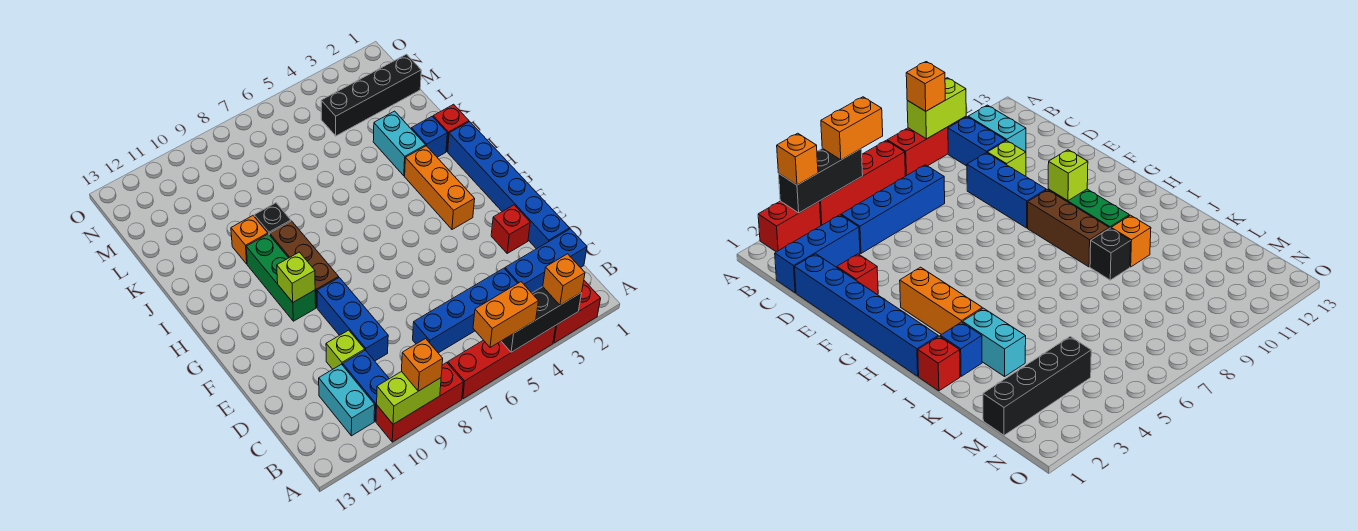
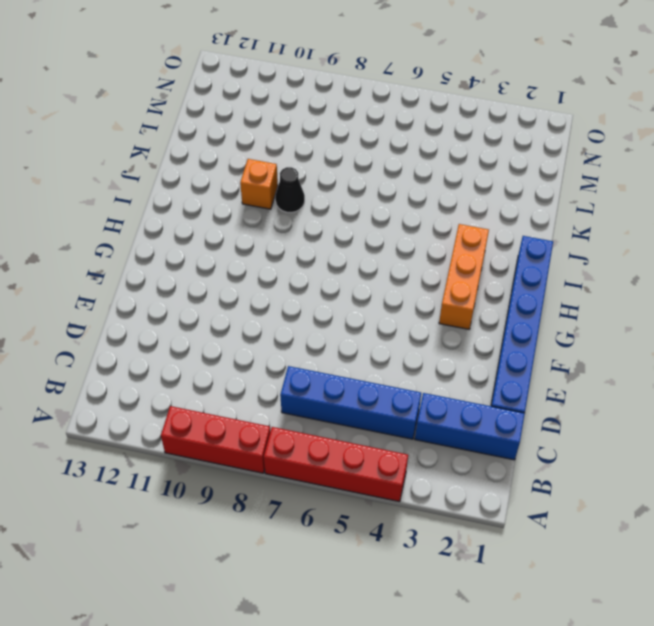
black cone J9 level 1 -> black brick J9 level 1
none -> red brick A2:A3 level 1
none -> blue brick B10:C10 level 1
none -> cyan brick B11:C11 level 1

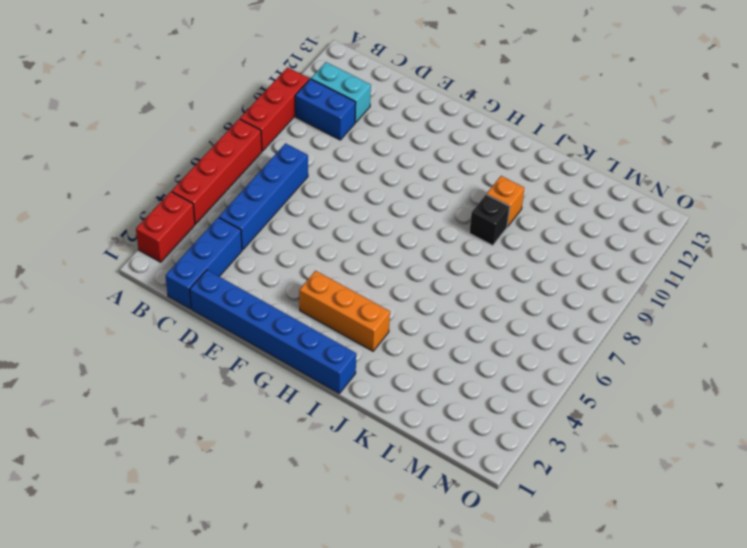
none -> blue brick D9:F9 level 1
none -> lime brick D10 level 1
none -> red brick E2 level 1

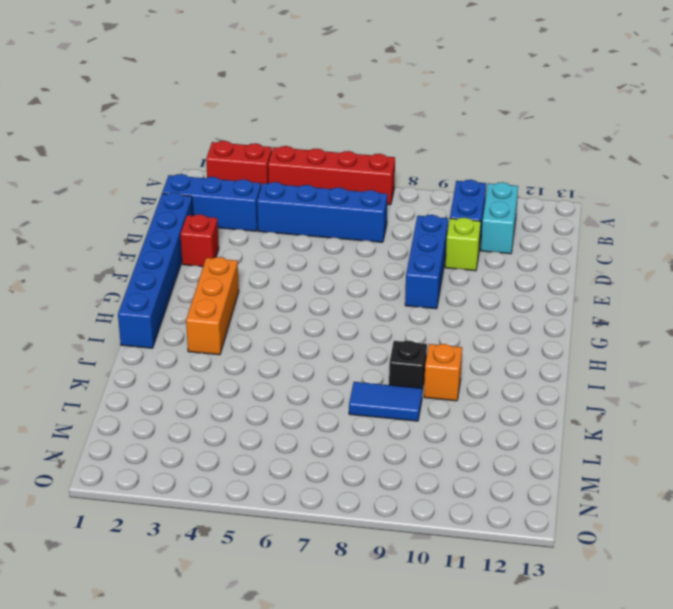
blue tile K8:K9 level 1 -> none
none -> red brick A8:A10 level 1
none -> brown brick G9:I9 level 1
none -> green brick G10:I10 level 1

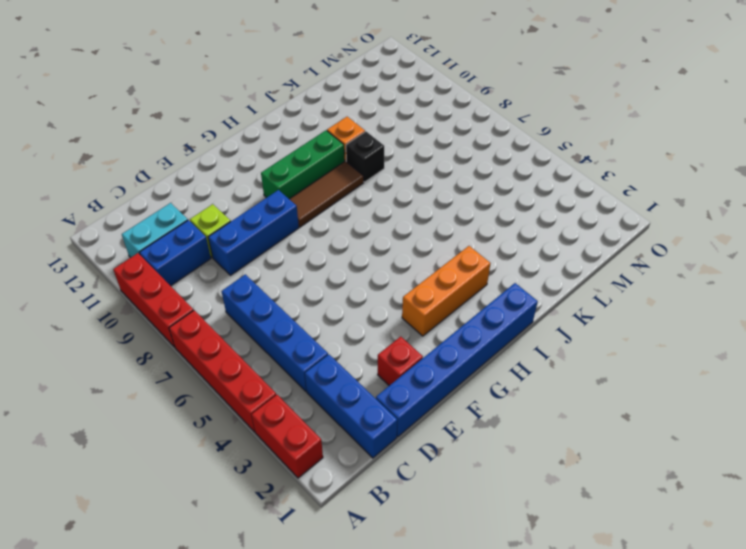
brown tile G9:I9 level 1 -> brown brick G9:I9 level 1
none -> red brick J1 level 1
none -> blue brick J2 level 1
none -> cyan brick J3:K3 level 1

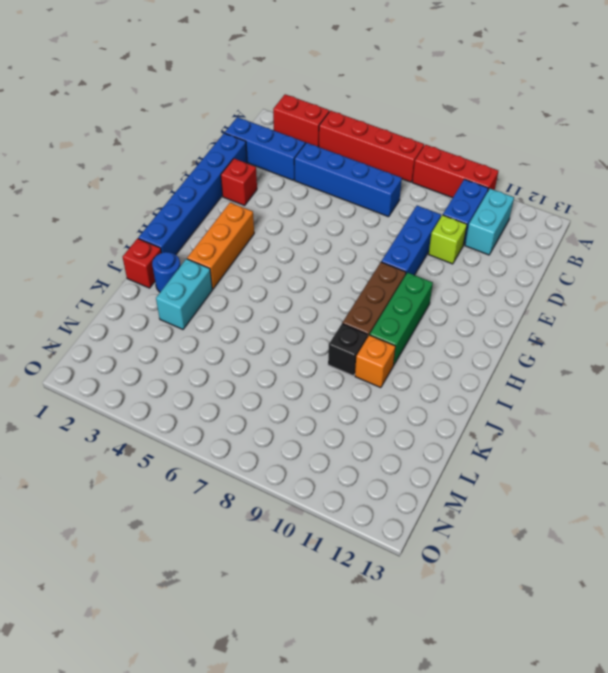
blue round brick J2 level 1 -> blue brick J2 level 1
none -> black brick M1:M4 level 1
none -> black brick A3:A5 level 2
none -> lime brick A9:A10 level 2

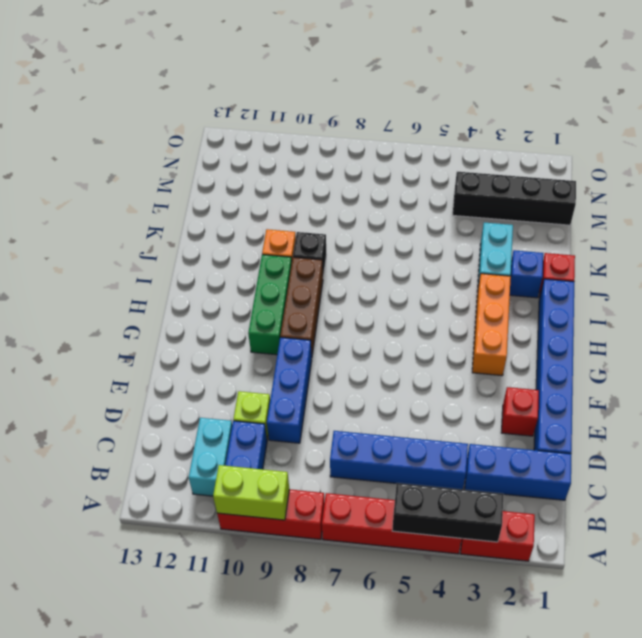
none -> lime brick G10 level 2
none -> orange brick A3 level 3
none -> orange brick A5:A6 level 3

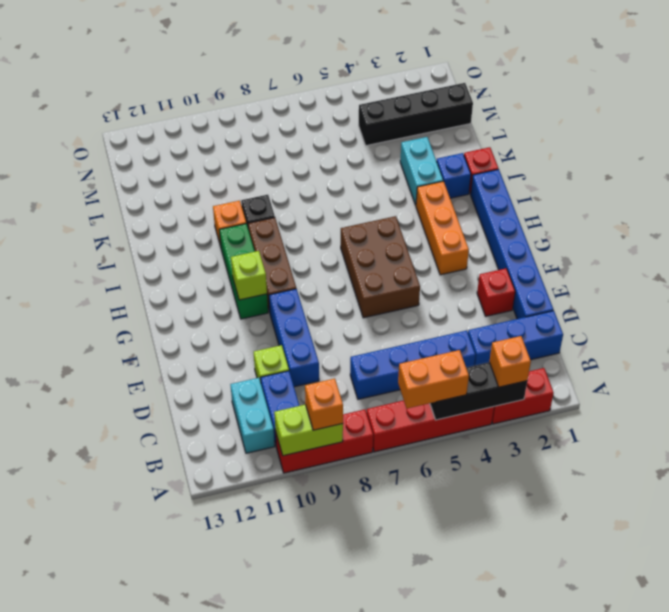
brown brick F5:H6 level 1 -> none

